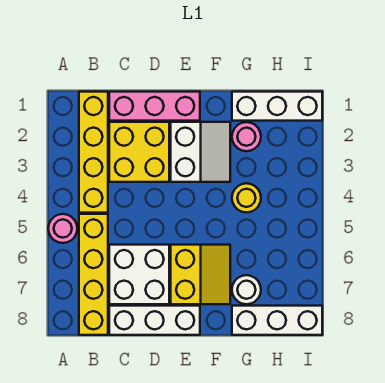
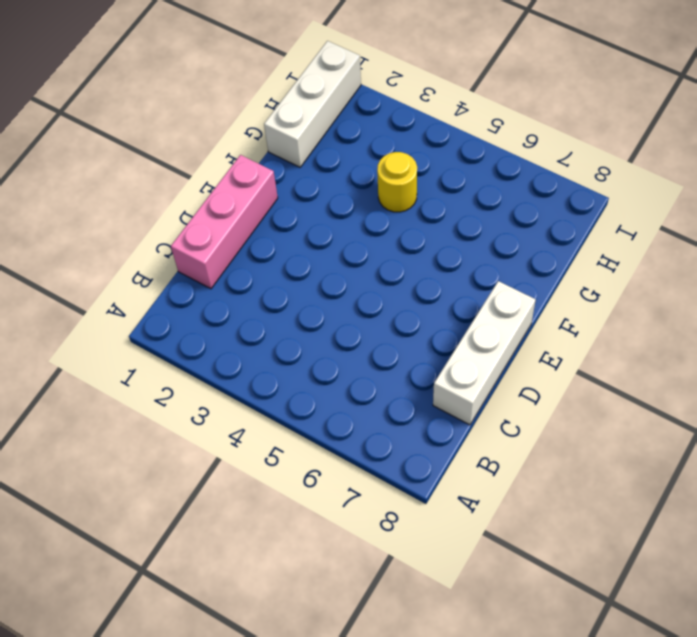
none -> pink round brick A5 level 1
none -> yellow brick B1:B4 level 1
none -> yellow brick B5:B8 level 1

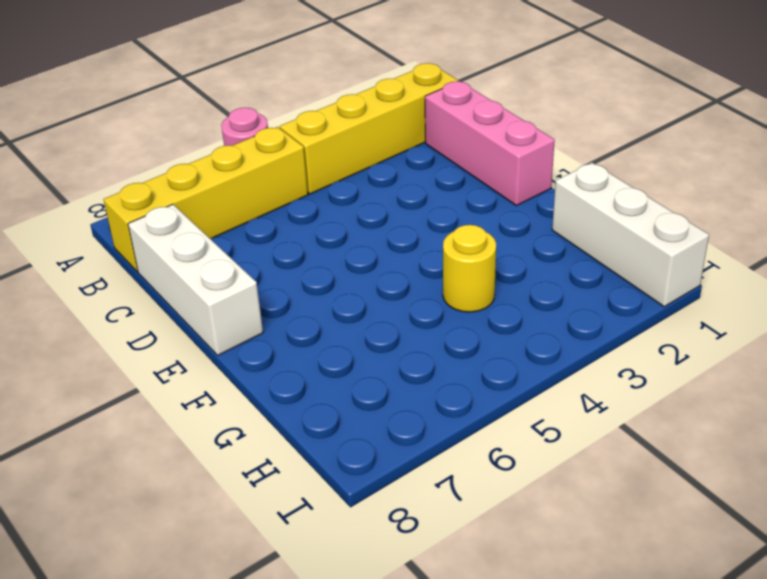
none -> yellow brick C2:D3 level 1
none -> white brick C6:D7 level 1
none -> white slope E2:F3 level 1 top E

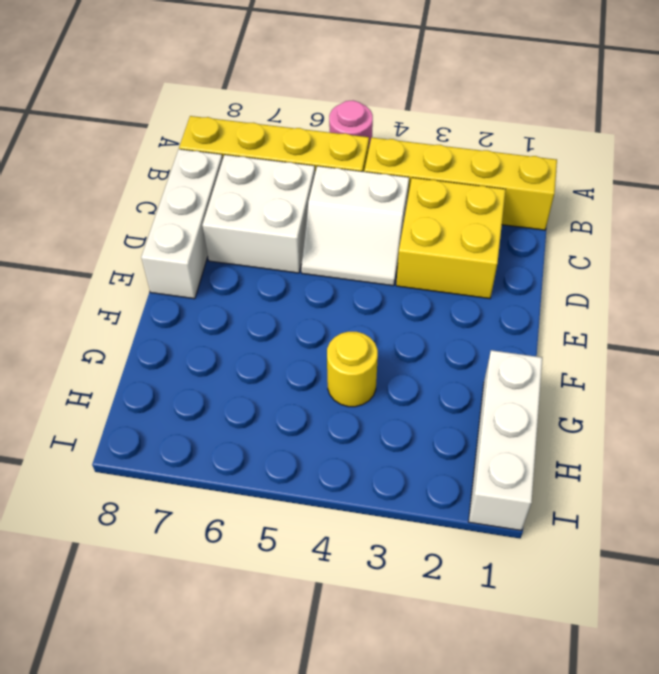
white slope C4:D5 level 1 top C -> white slope E2:F3 level 1 top E
none -> pink brick C1:E1 level 1
none -> yellow slope E6:F7 level 1 top E
none -> pink round brick G2 level 1

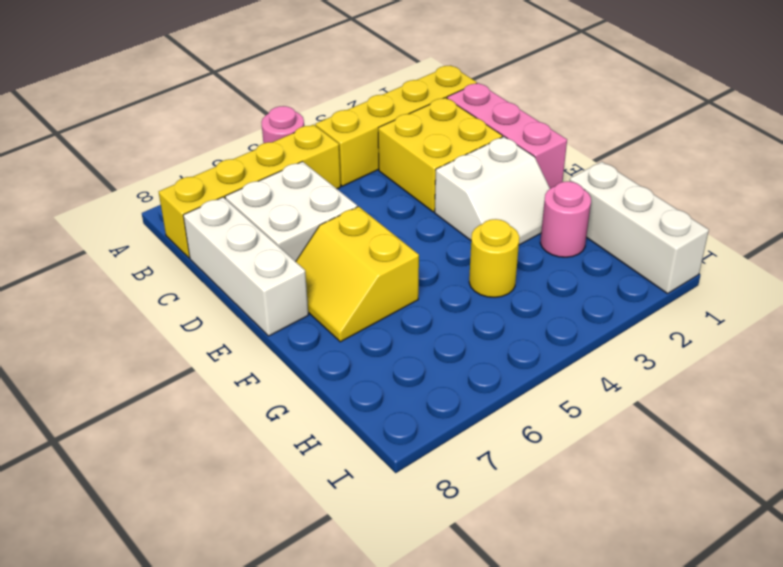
yellow slope E6:F7 level 1 top 6 -> yellow slope E6:F7 level 1 top E
none -> white round brick G7 level 1
none -> white brick G8:I8 level 1

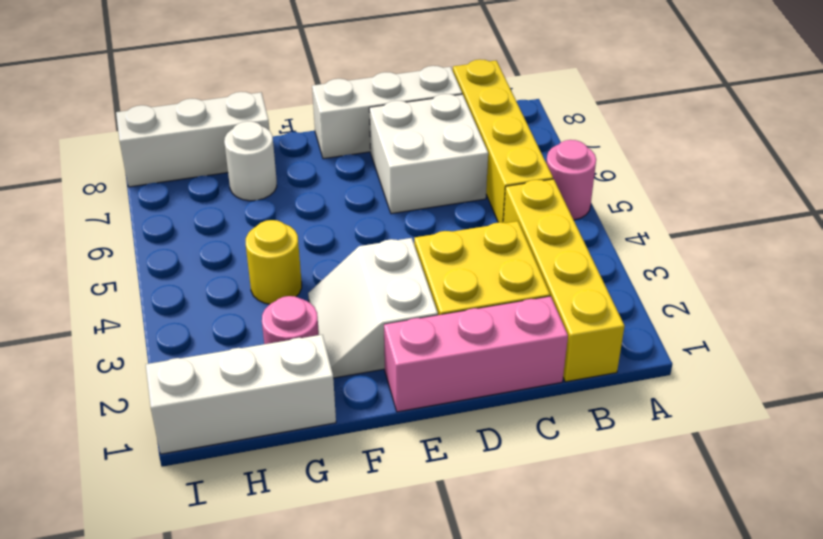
none -> yellow slope E6:F7 level 1 top E

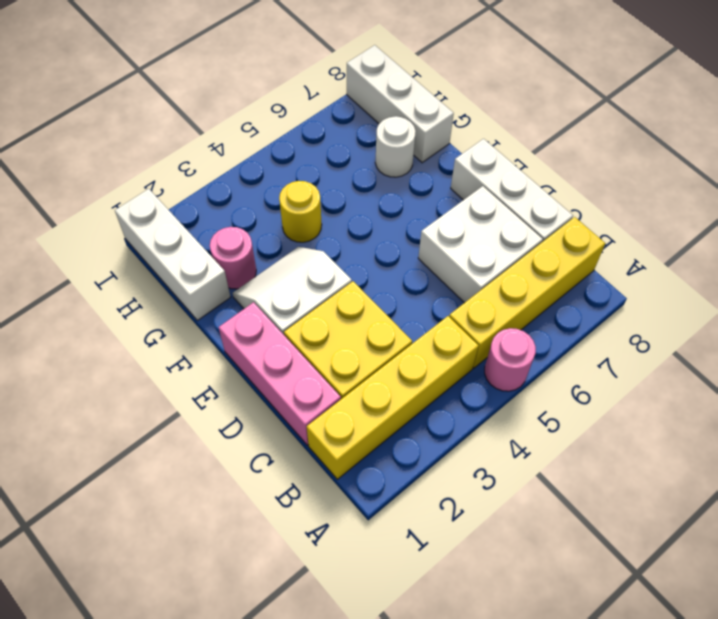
none -> yellow slope E6:F7 level 1 top E

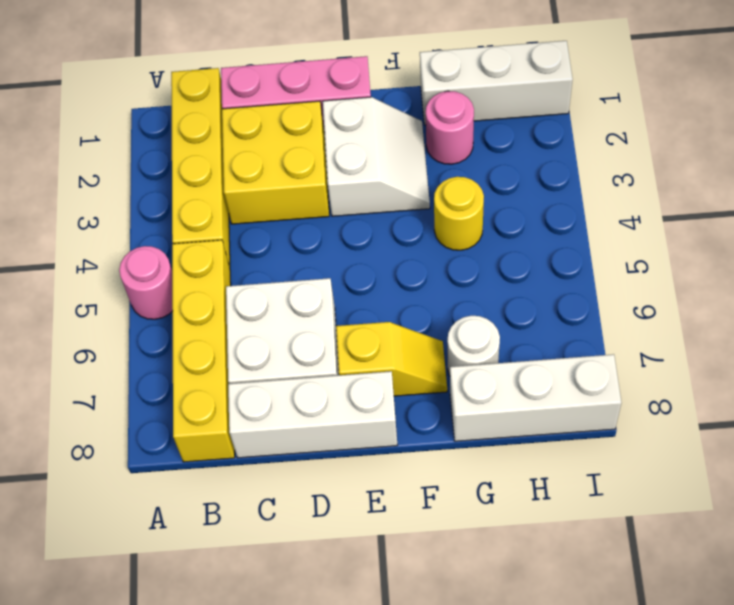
yellow slope E7:F7 level 1 top E -> yellow slope E6:F7 level 1 top E

